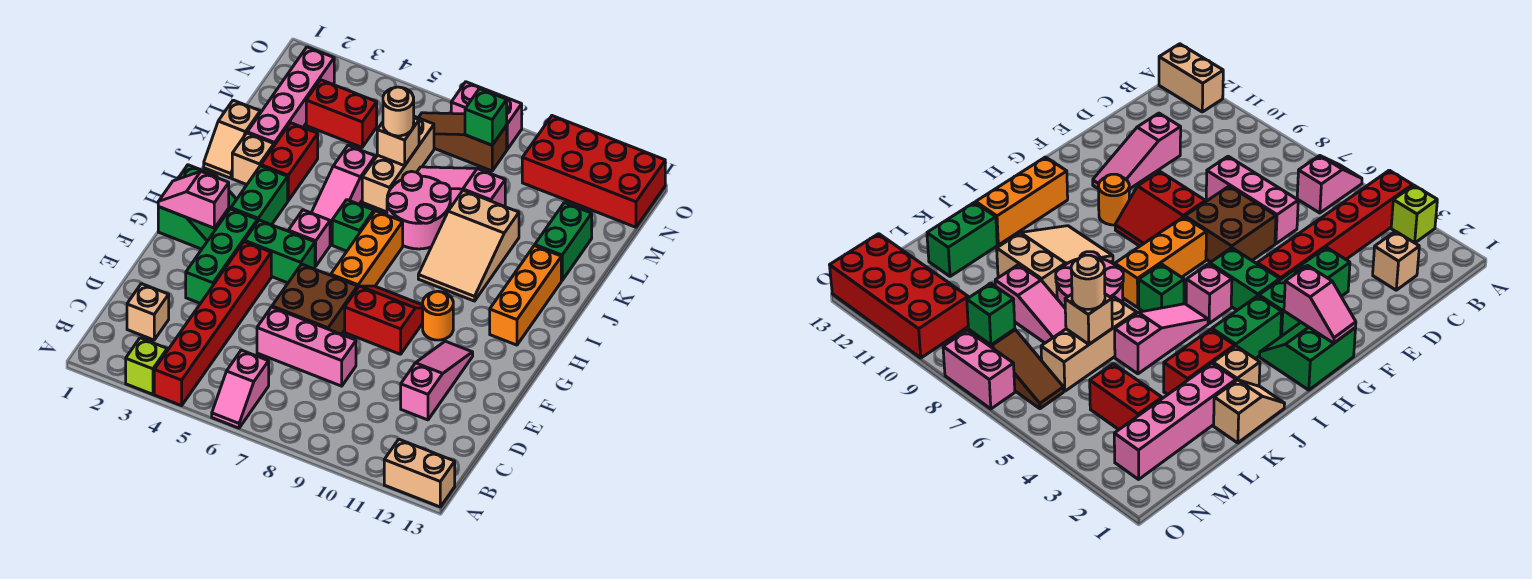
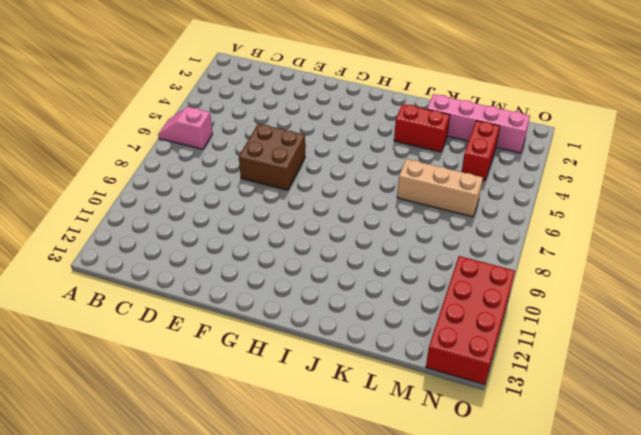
none -> lime brick A3 level 1
none -> red brick A4:F4 level 1
none -> tan brick A12:A13 level 1
none -> tan brick C2 level 1

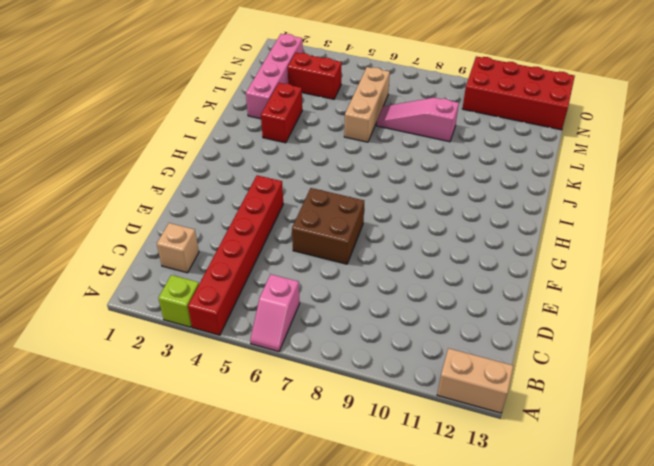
none -> pink brick D6:D8 level 1
none -> pink slope D11:F11 level 1 top D
none -> green brick E3:G3 level 1
none -> red slope F8:G9 level 1 top F

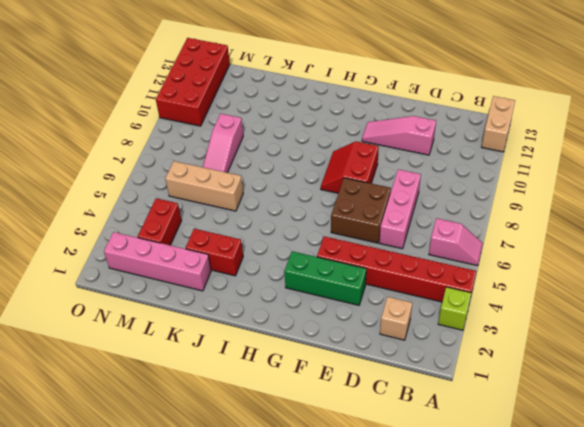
none -> green slope G1:H2 level 1 top 1
none -> green brick G4:G5 level 1
none -> orange brick G7:I7 level 1
none -> orange round brick G10 level 1

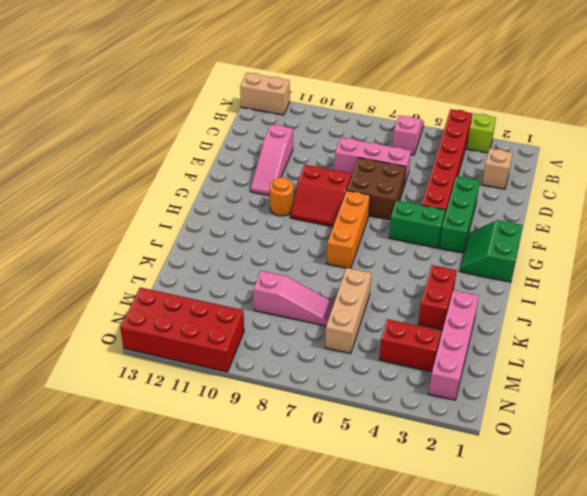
none -> green brick H3:I3 level 1
none -> pink brick H5 level 1
none -> orange brick H12:J12 level 1
none -> pink slope I5:K5 level 1 top K

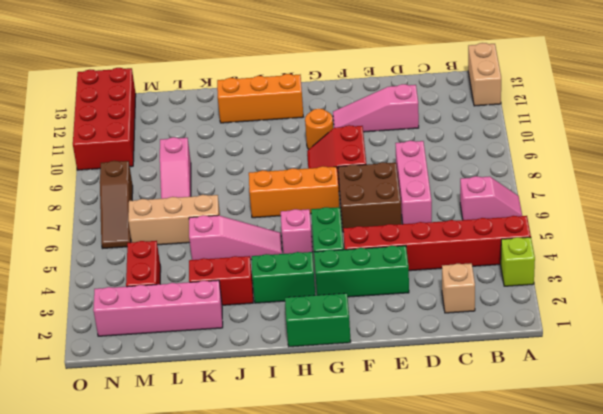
none -> green brick I6 level 1
none -> tan slope I9:K10 level 1 top K
none -> tan slope J1:K1 level 1 top K
none -> tan brick J2 level 1

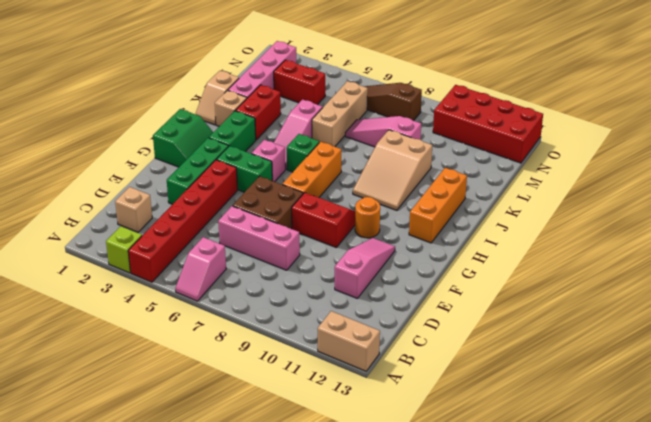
none -> pink round brick J7:K8 level 1
none -> green brick K12:L12 level 1
none -> pink brick O7:O8 level 1
none -> pink slope G1:G2 level 2 top 2

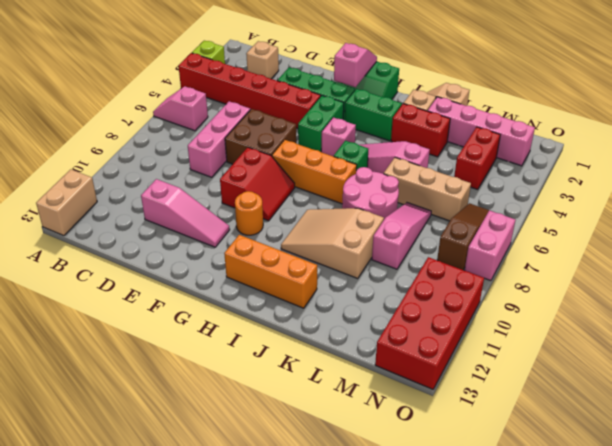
none -> green brick K12:L12 level 1
none -> tan brick L6 level 2
none -> green brick N8 level 2
none -> tan round brick L6 level 3

